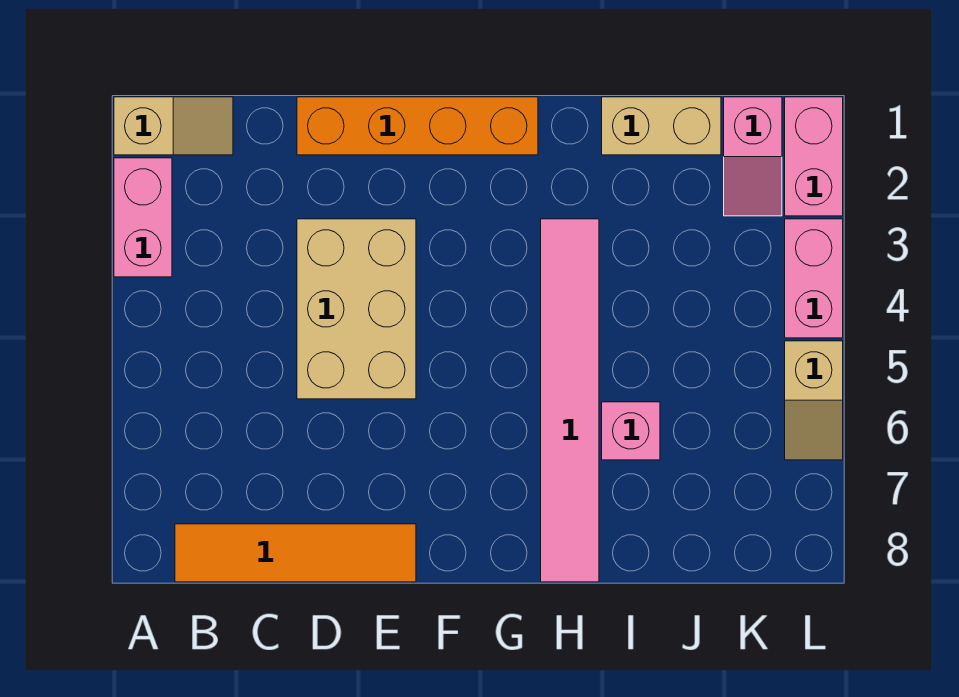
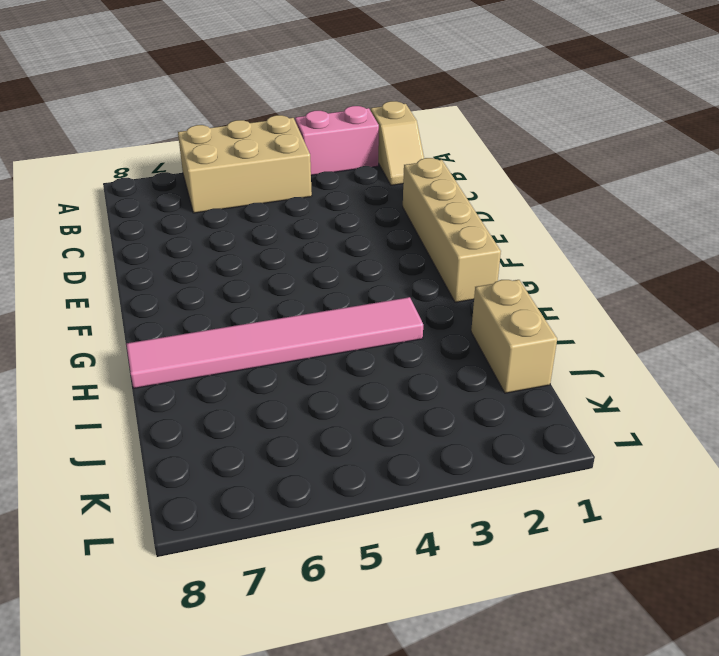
tan brick A4:B6 level 1 -> tan brick D3:E5 level 1
tan brick D1:G1 level 1 -> orange brick D1:G1 level 1
none -> orange tile B8:E8 level 1
none -> pink brick I6 level 1
none -> pink slope K1:K2 level 1 top 1

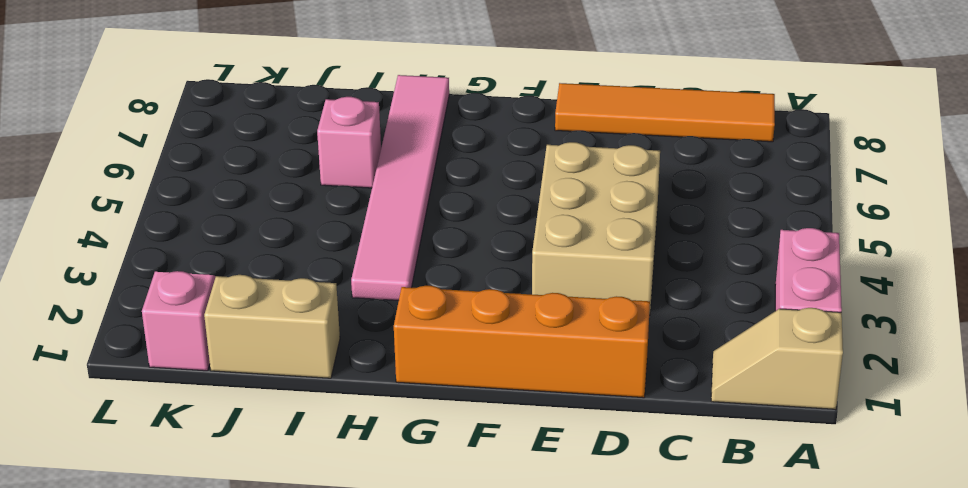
none -> pink brick L1:L2 level 1
none -> pink brick L3:L4 level 1
none -> tan slope L5:L6 level 1 top 5

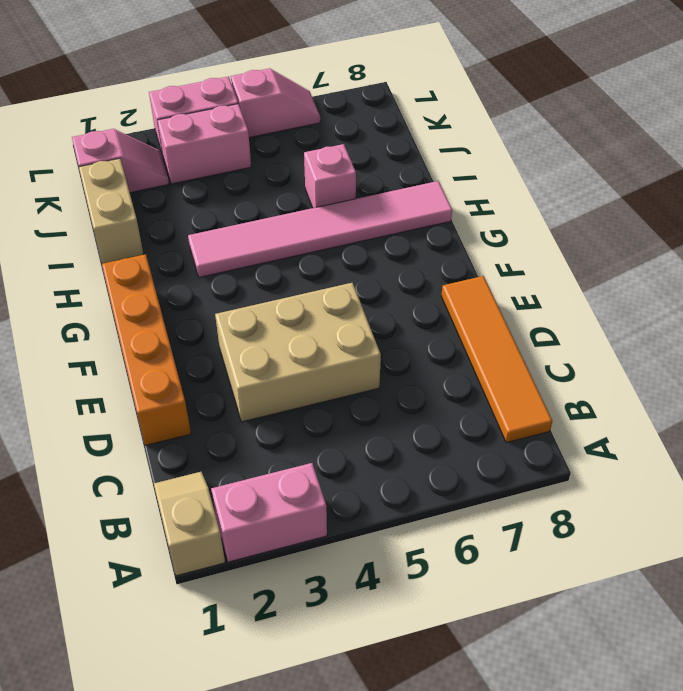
pink brick K3:K4 level 1 -> pink brick L1:L2 level 1
pink slope L5:L6 level 1 top 5 -> tan slope L5:L6 level 1 top 5

